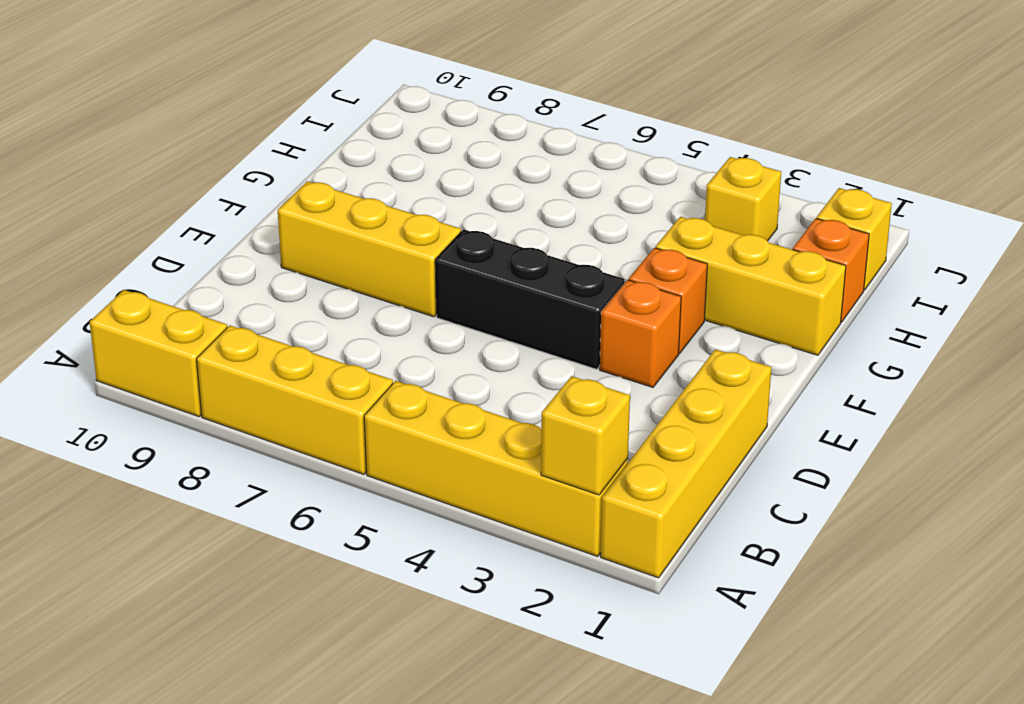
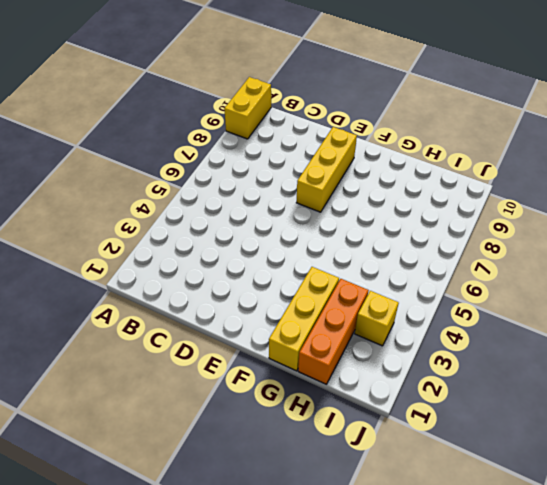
orange brick H1:H3 level 1 -> orange brick H1 level 1
none -> yellow brick A1:D1 level 1
none -> yellow brick A2:A5 level 1
none -> yellow brick A6:A8 level 1

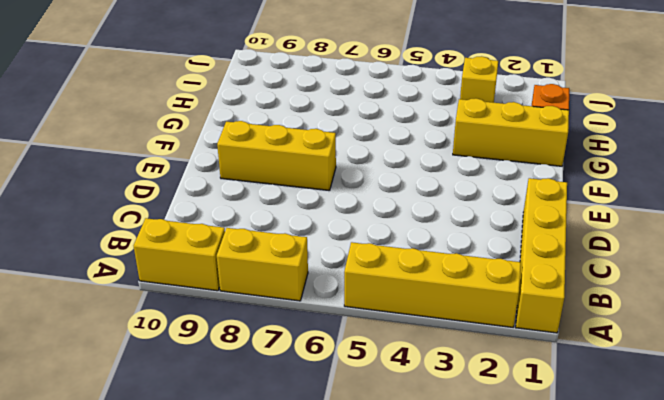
yellow brick A7:A8 level 1 -> yellow brick A6:A8 level 1
none -> orange brick E3 level 1
none -> black brick E4:E6 level 1
none -> orange brick F3 level 1

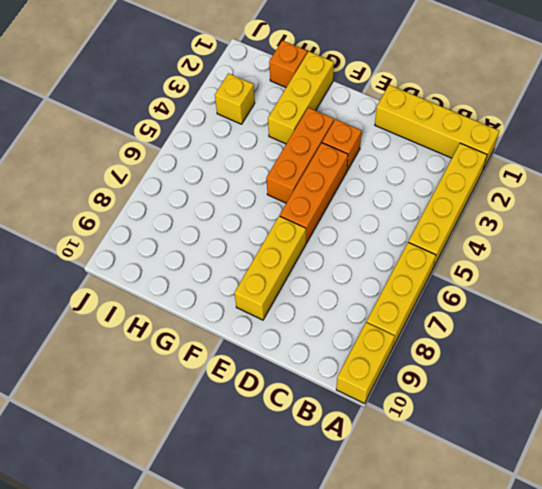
orange brick E4:E6 level 1 -> black brick E4:E6 level 1
orange brick F3:F5 level 1 -> orange brick F3 level 1
none -> yellow brick I1 level 1
none -> yellow brick A2 level 2

